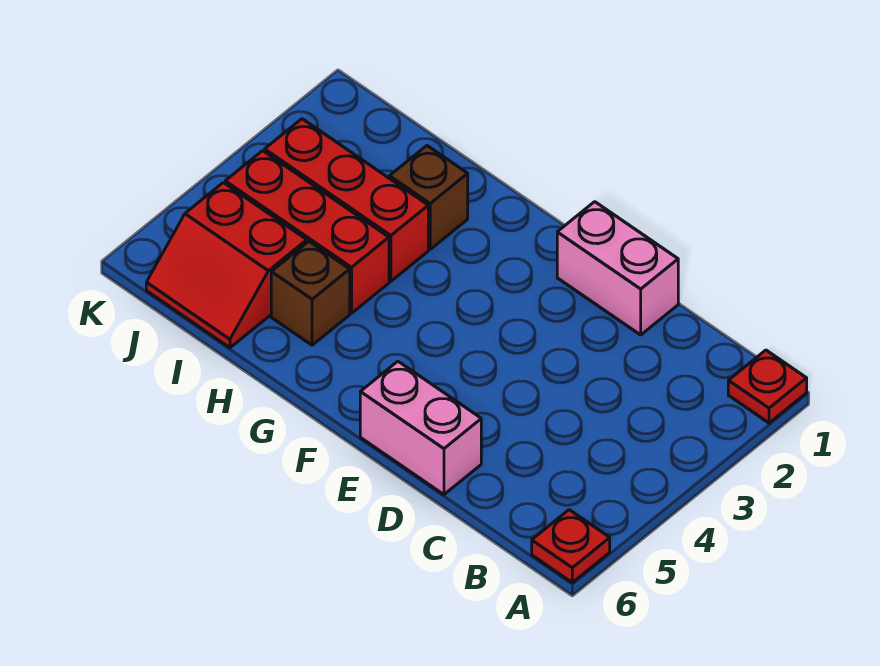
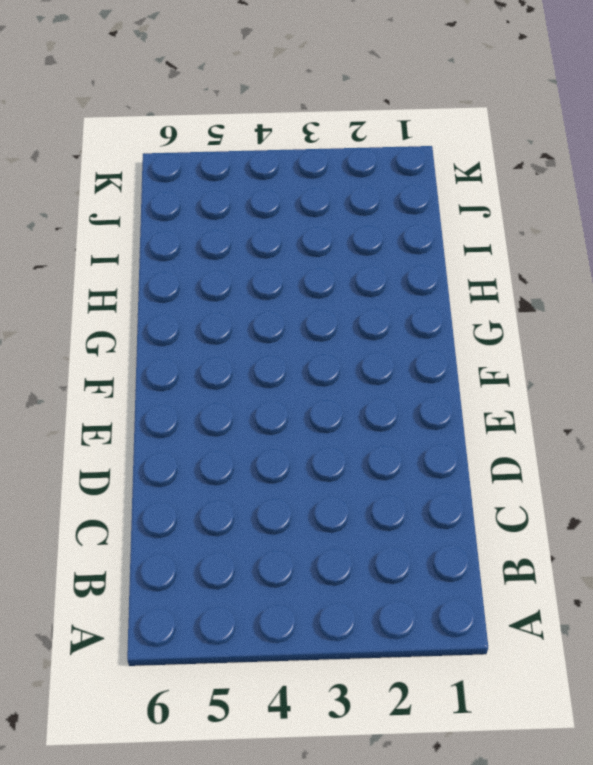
none -> red plate A1 level 1
none -> red plate A6 level 1

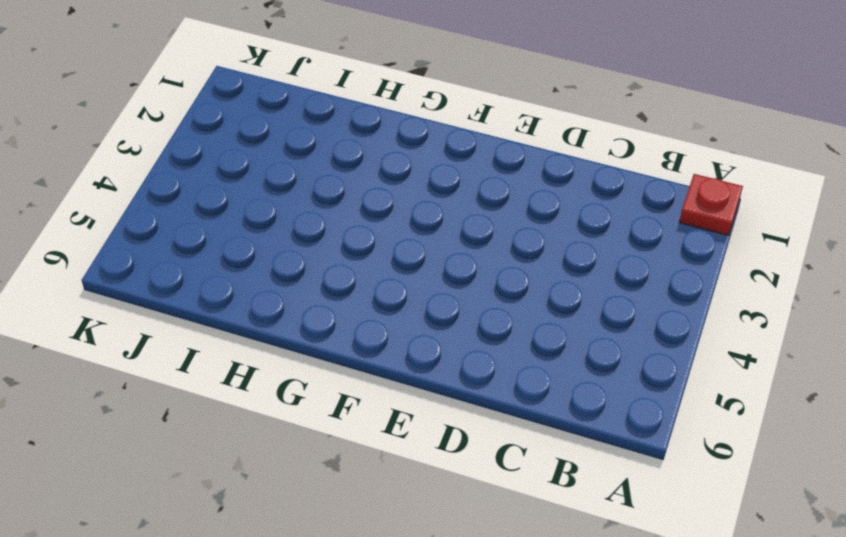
none -> red plate A6 level 1
none -> pink brick D1:E1 level 1

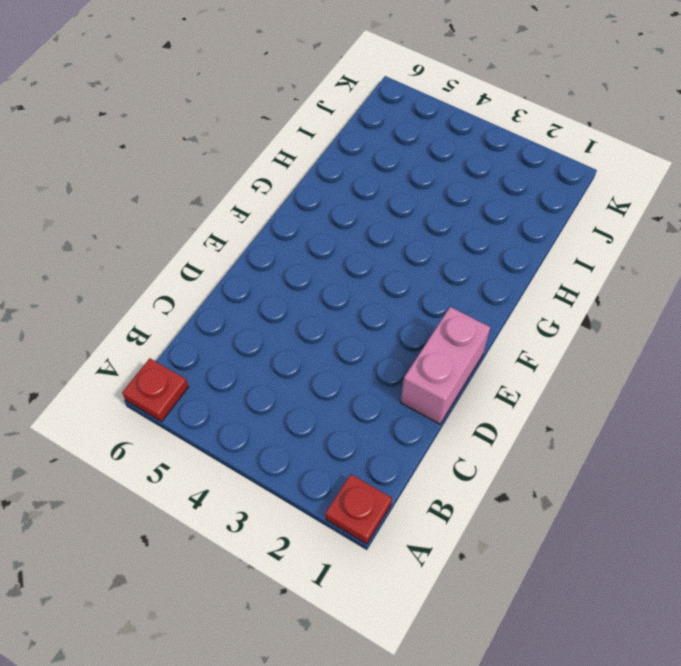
none -> pink brick D6:E6 level 1
none -> brown brick H2 level 1

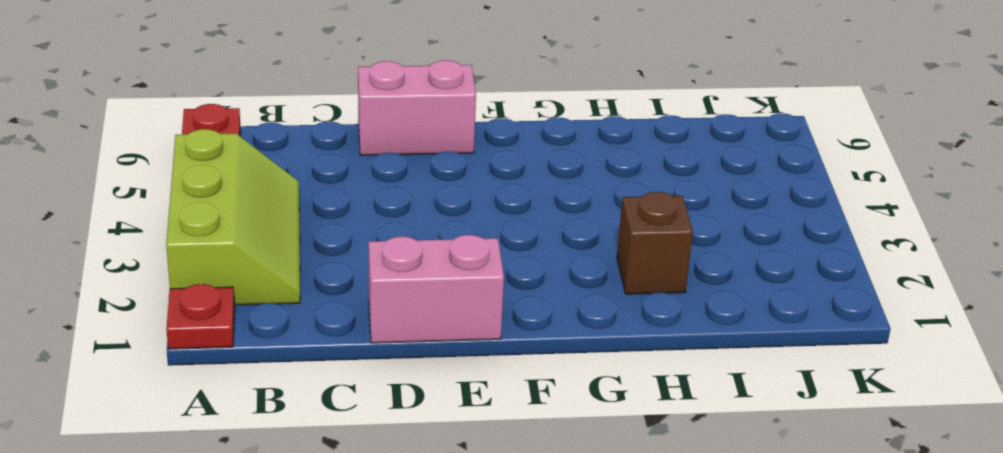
lime slope A2:B4 level 1 top A -> none
none -> red brick H3:J3 level 1
none -> red brick H4:J4 level 1

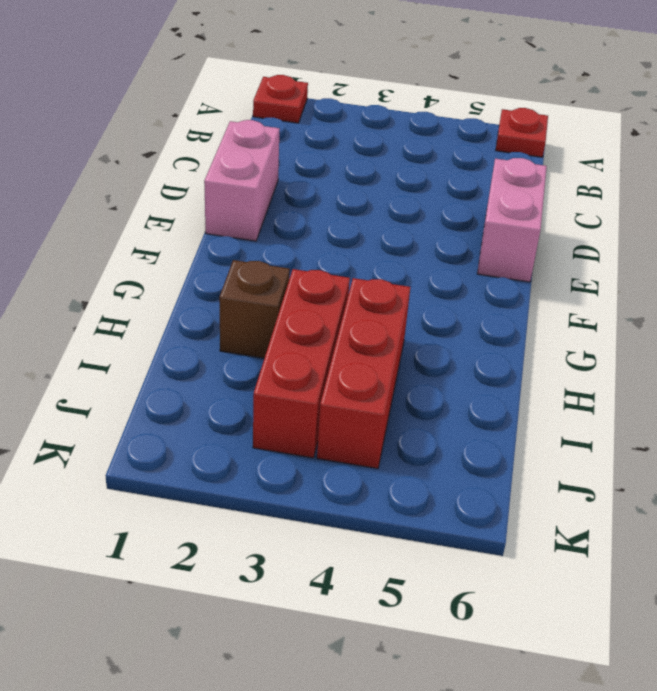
none -> brown brick H5 level 1
none -> red slope I5:J6 level 1 top 5

